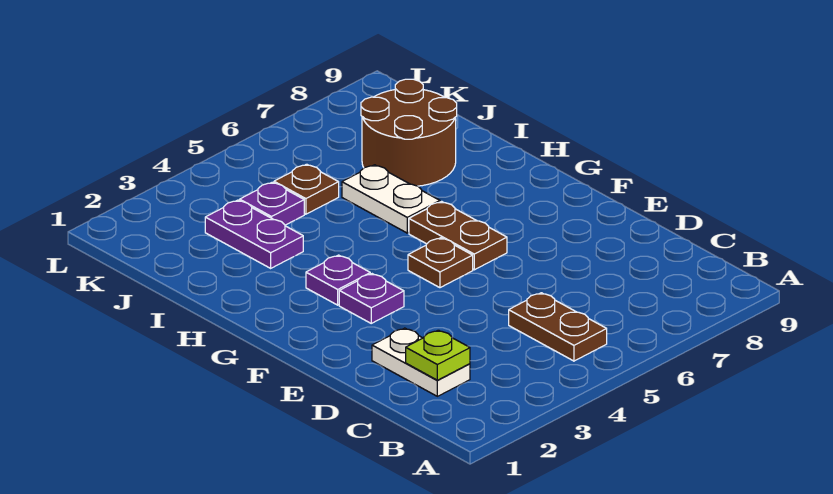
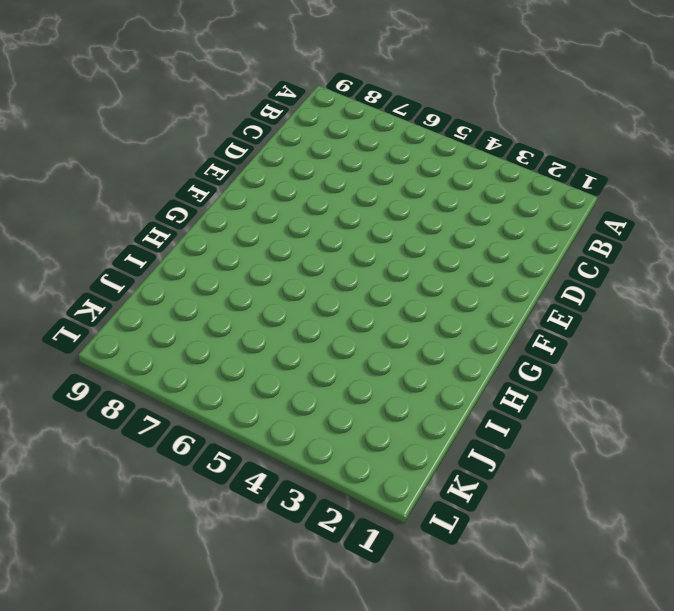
none -> brown plate B5:C5 level 1
none -> white plate C2:D2 level 1
none -> purple plate F3 level 1

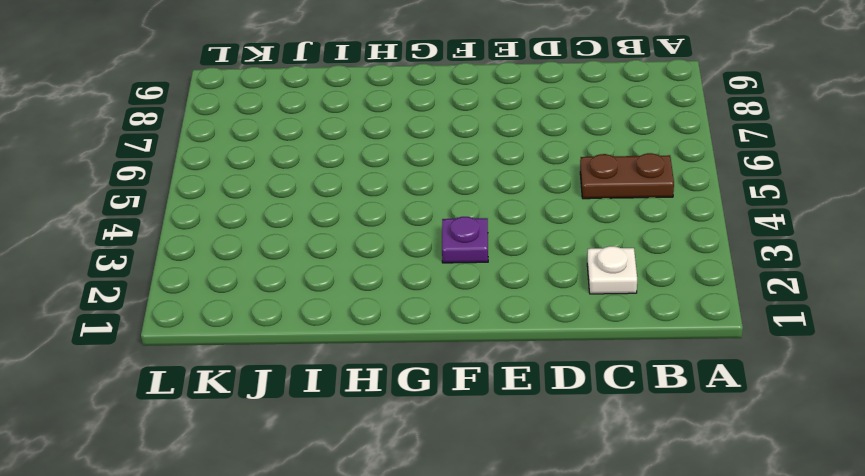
white plate C2 level 1 -> white plate C2:D2 level 1
none -> brown plate F5 level 1
none -> brown plate F6:G6 level 1
none -> purple plate G3 level 1

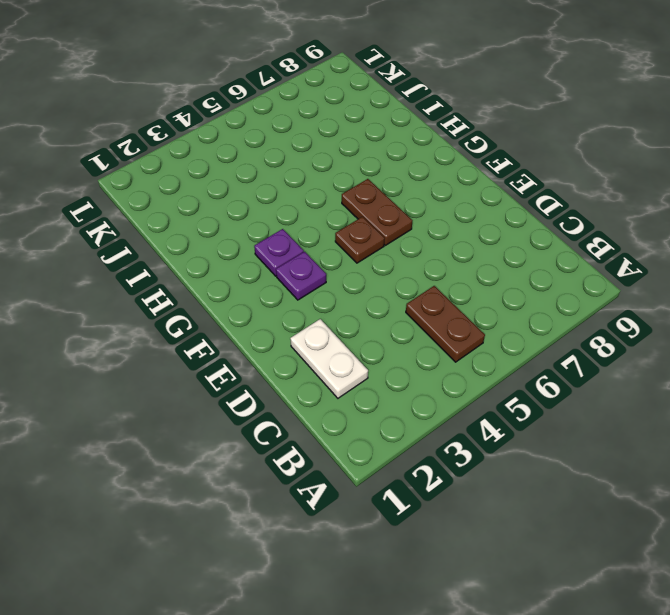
none -> white plate H6:I6 level 1
none -> purple plate I3:J3 level 1
none -> brown round brick I7:J8 level 1

